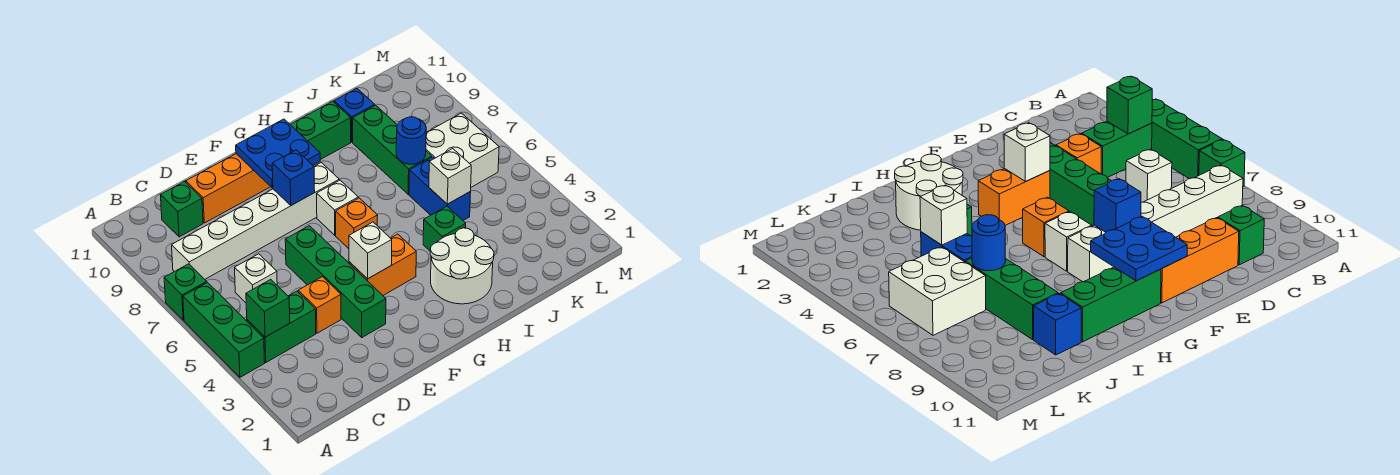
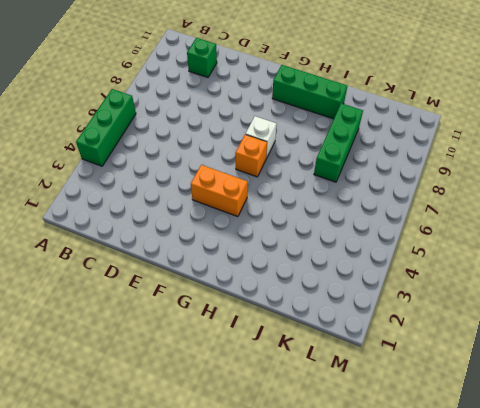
none -> green brick A7 level 1
none -> green brick B4:C4 level 1
none -> white brick B8:G8 level 1

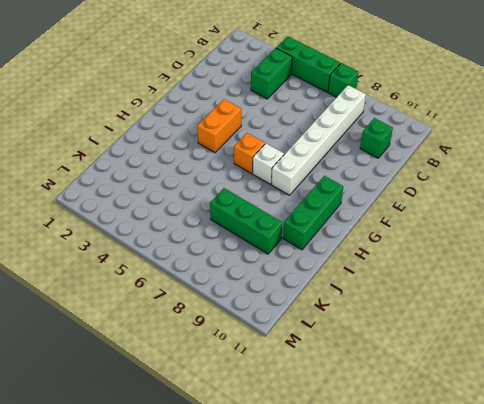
none -> white brick C6 level 1
none -> orange brick D4 level 1
none -> orange brick D10:F10 level 1

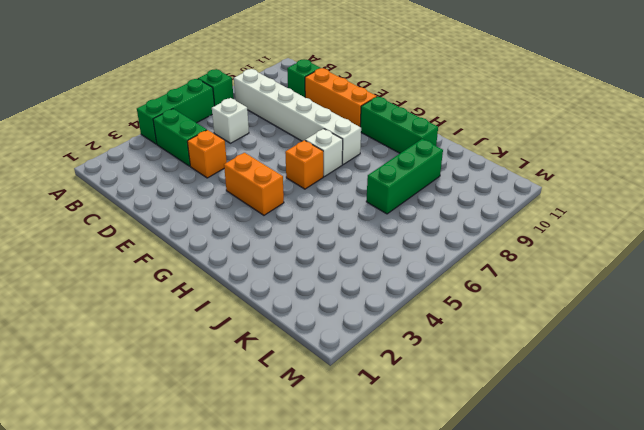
none -> green brick E3:E6 level 1
none -> white round brick H2:I3 level 1
none -> green brick I4 level 1

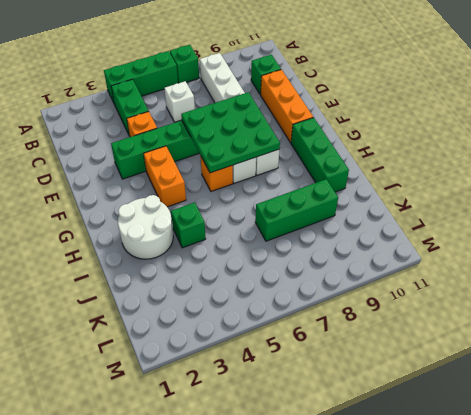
green plate E6:G8 level 2 -> blue brick F8 level 2
none -> blue brick J5:J6 level 1
none -> blue brick J10 level 1
none -> white brick K6:L7 level 1

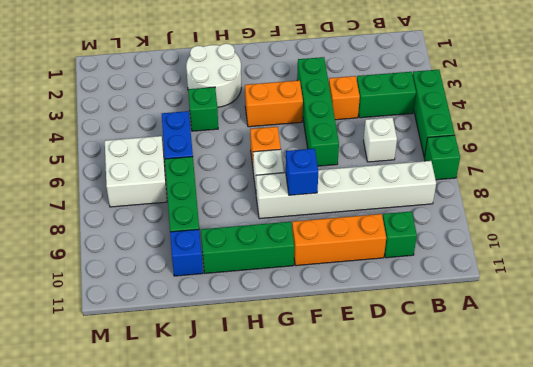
none -> green brick B4 level 2
none -> white brick F4 level 2
none -> blue plate F9:G10 level 2

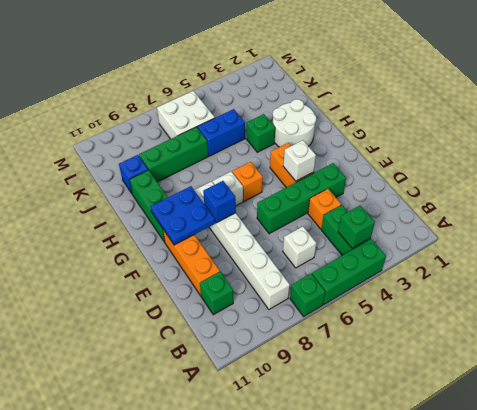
none -> white brick J5 level 2
none -> blue round brick J7 level 2

